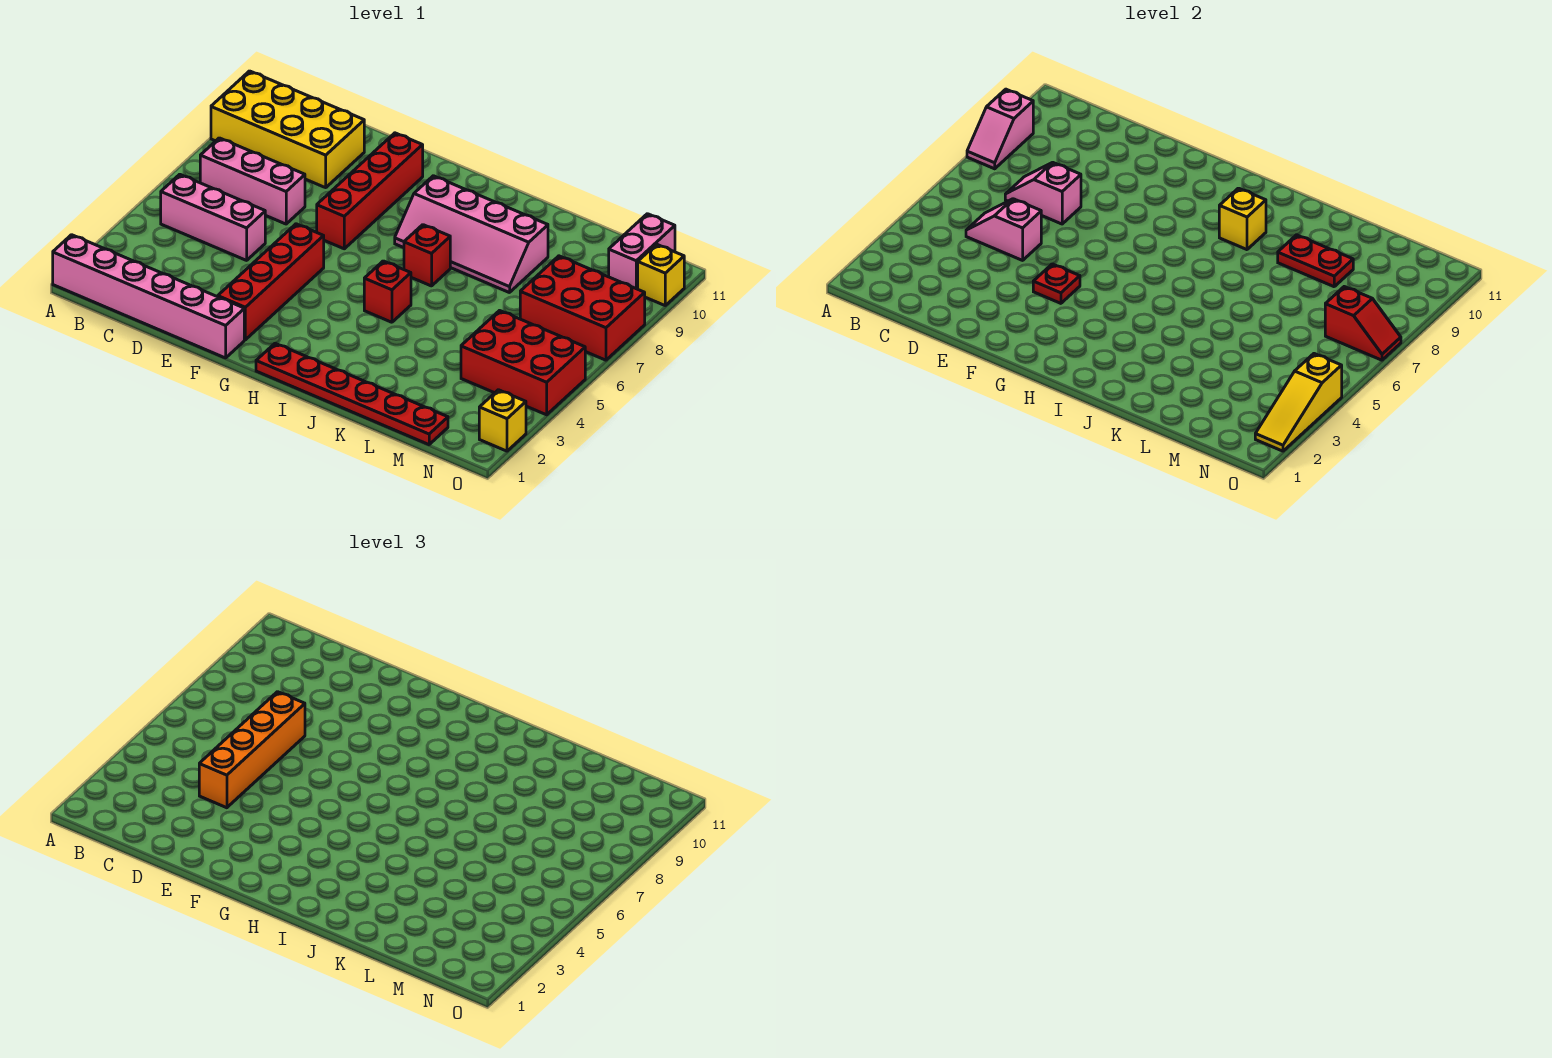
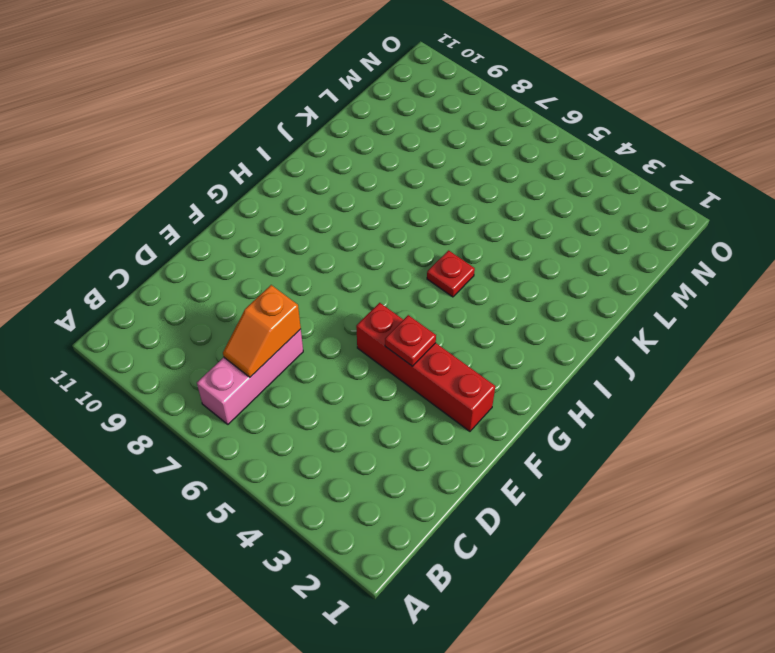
orange slope C7:D7 level 2 top D -> pink slope C7:D7 level 2 top D
red plate I5 level 1 -> red brick I5 level 1
none -> pink brick A1:F1 level 1
none -> yellow brick A9:D10 level 1
none -> pink brick B5:D5 level 1

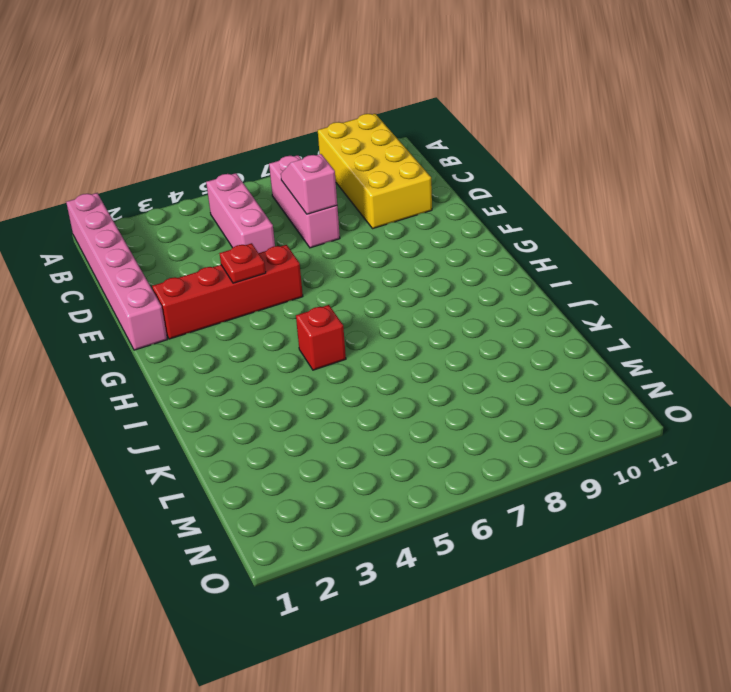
none -> red brick F7:F10 level 1
none -> red plate H1:M1 level 1
none -> pink slope H8:K9 level 1 top 9

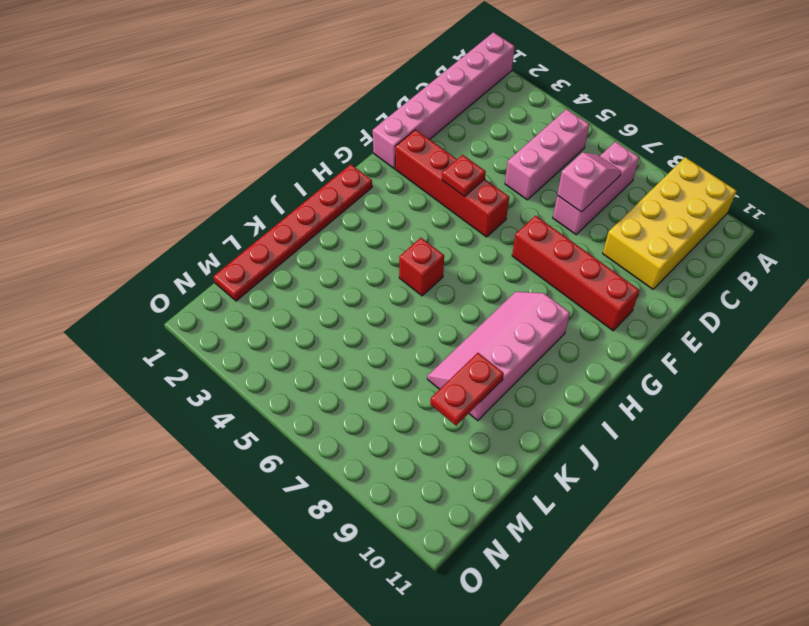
none -> red brick I7 level 1
none -> red brick M4:O5 level 1
none -> red brick M7:O8 level 1

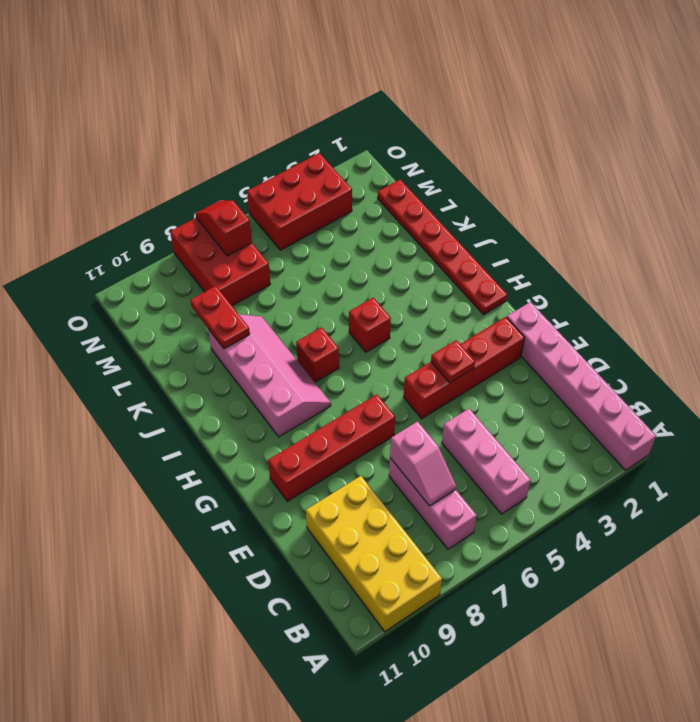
red brick N3:O5 level 1 -> red brick M4:O5 level 1
none -> pink brick N10:N11 level 1
none -> yellow brick O2 level 1
none -> yellow brick O10 level 1

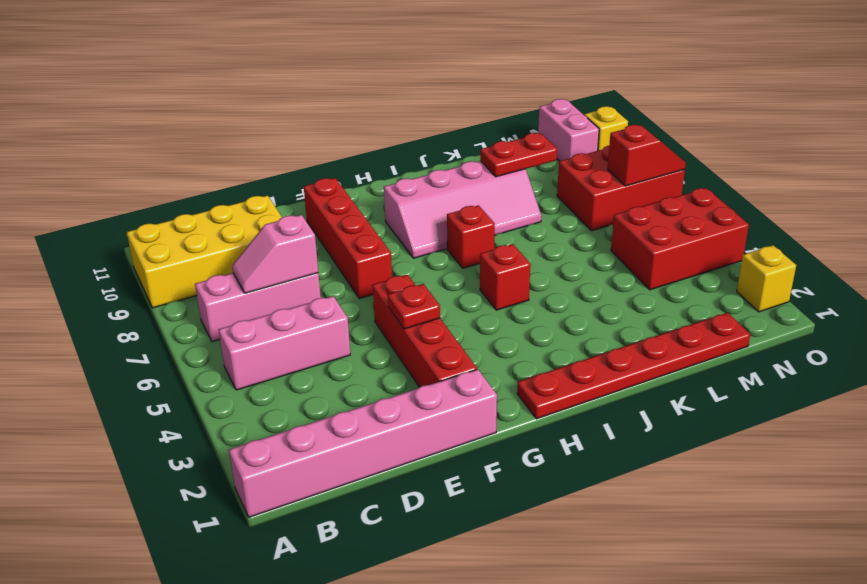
none -> pink slope A8:A9 level 2 top 9
none -> pink slope C5:D5 level 2 top D
none -> yellow brick I9 level 2

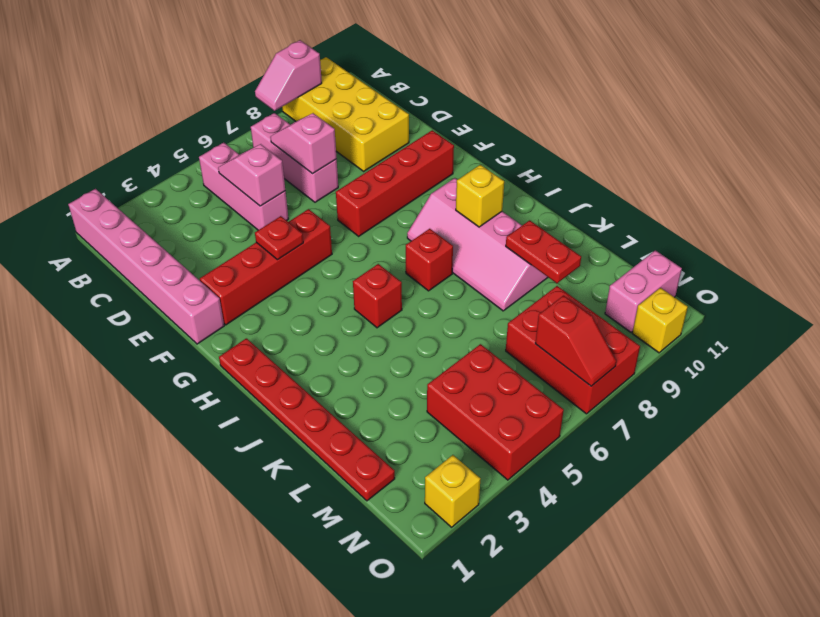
none -> yellow slope O2:O4 level 2 top 4
none -> orange brick D4:D7 level 3

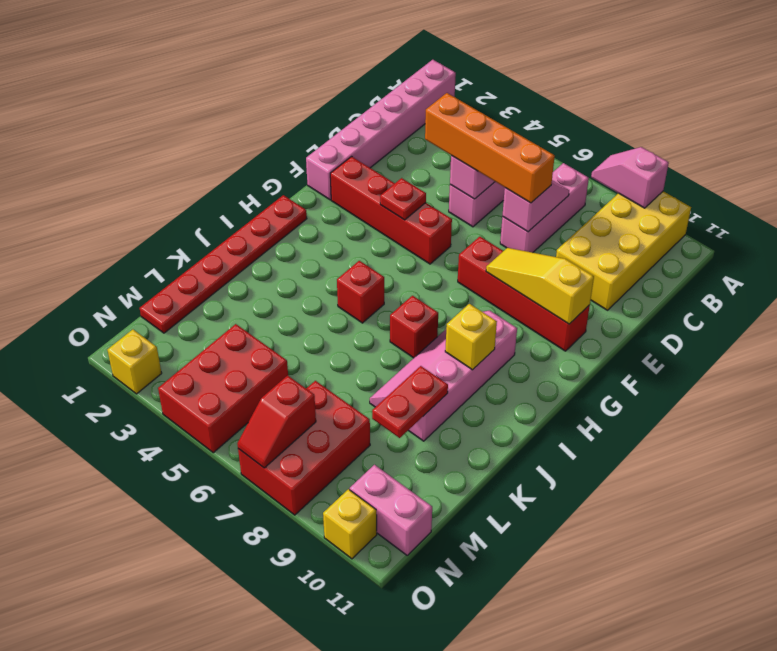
yellow slope F8:F10 level 2 top 10 -> yellow slope O2:O4 level 2 top 4

